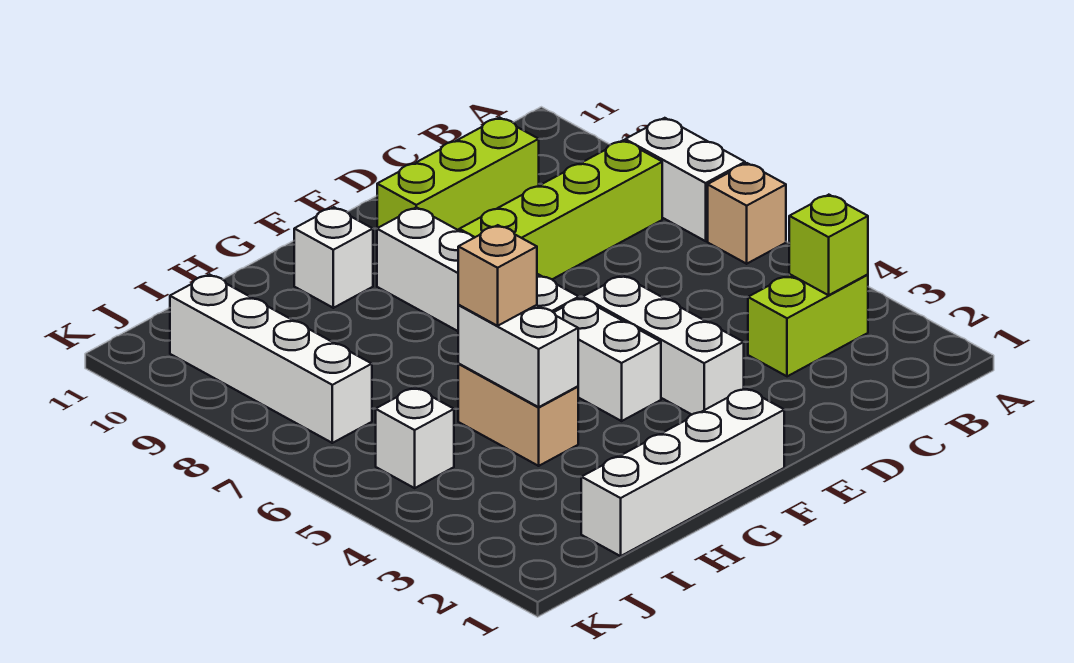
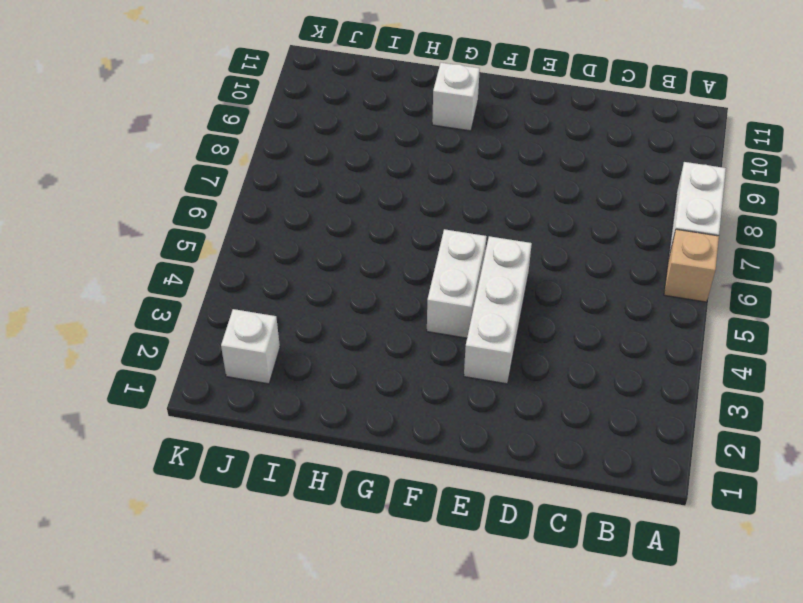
white brick J2 level 1 -> white brick J5 level 1
none -> lime brick B3:C3 level 1
none -> lime brick B8:E8 level 1
none -> lime brick C10:E10 level 1

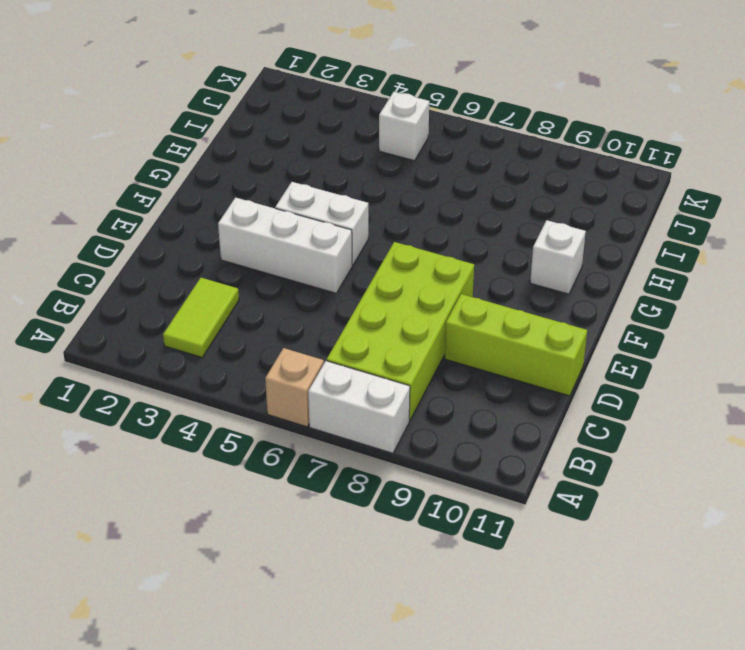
lime tile B3:C3 level 1 -> lime brick B3:C3 level 1
lime brick B7:E8 level 1 -> lime brick B8:E8 level 1
lime brick D9:D11 level 1 -> lime brick C10:E10 level 1
none -> white brick F1:I1 level 1
none -> white brick F6:F9 level 1
none -> tan brick H4:H5 level 1

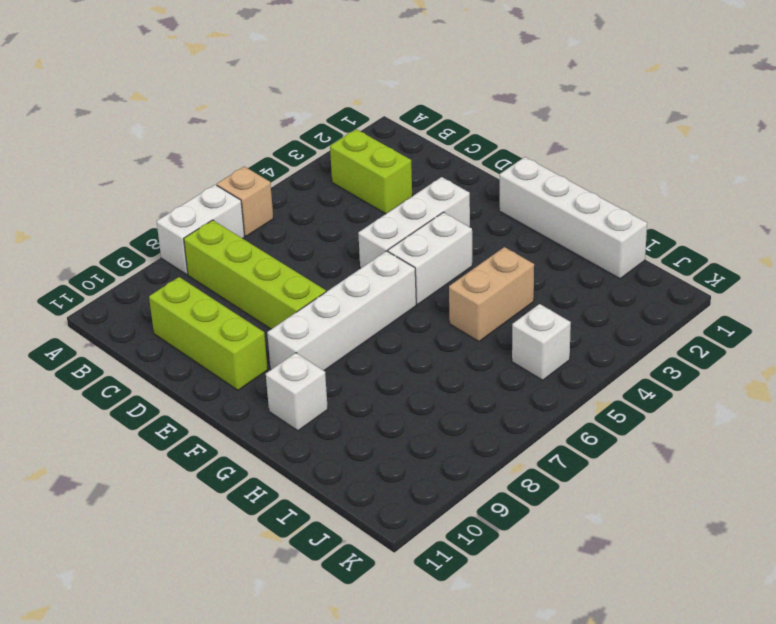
none -> white brick J7:J10 level 1
none -> lime brick B3 level 2
none -> white brick H4:H5 level 2

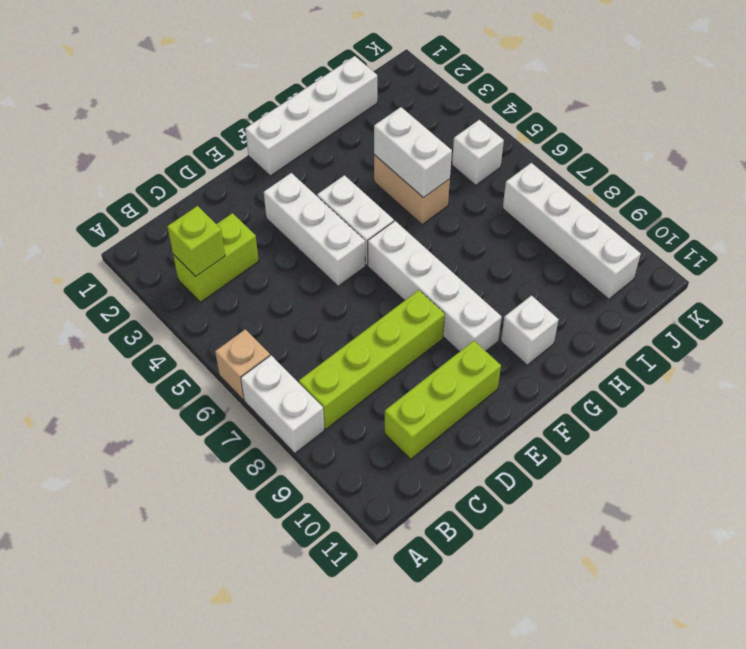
none -> tan brick H5 level 3

